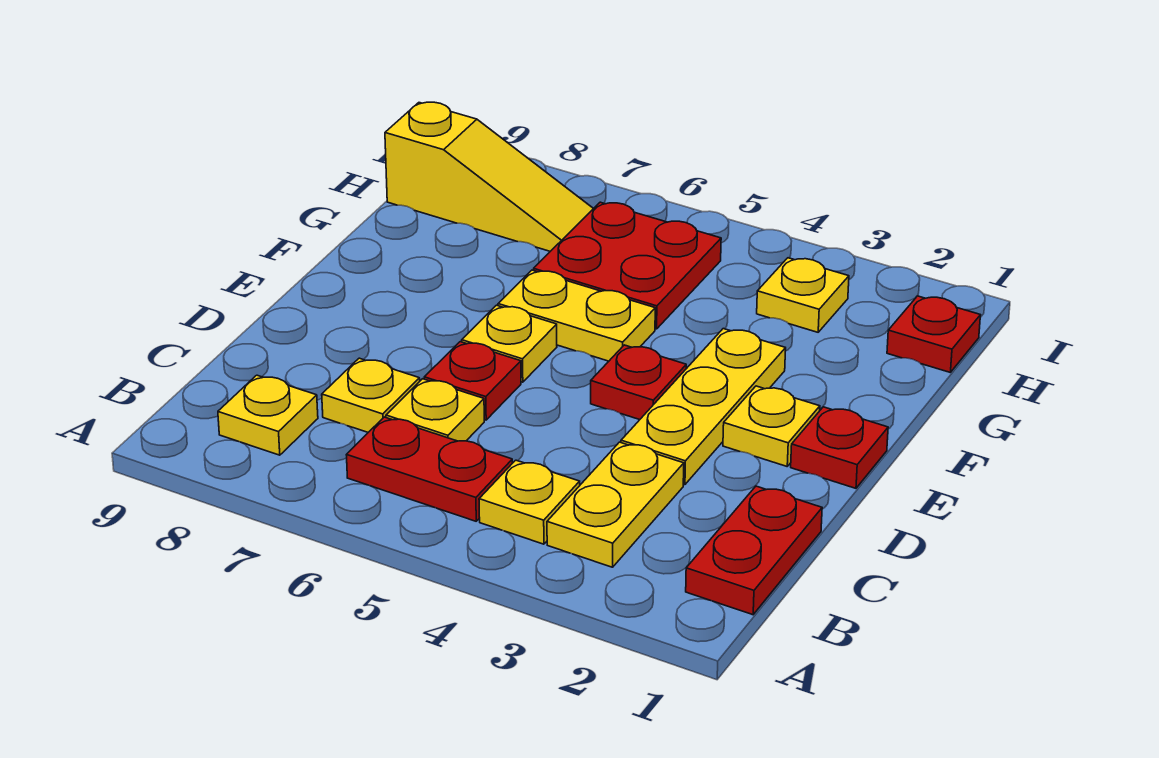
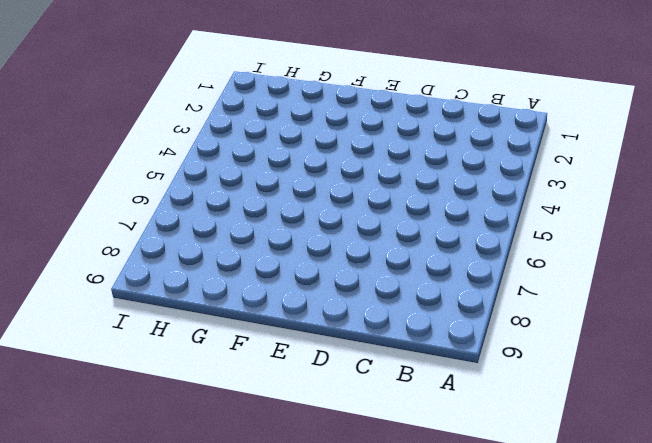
none -> red plate B1:C1 level 1
none -> yellow plate B3:C3 level 1
none -> yellow plate B4 level 1

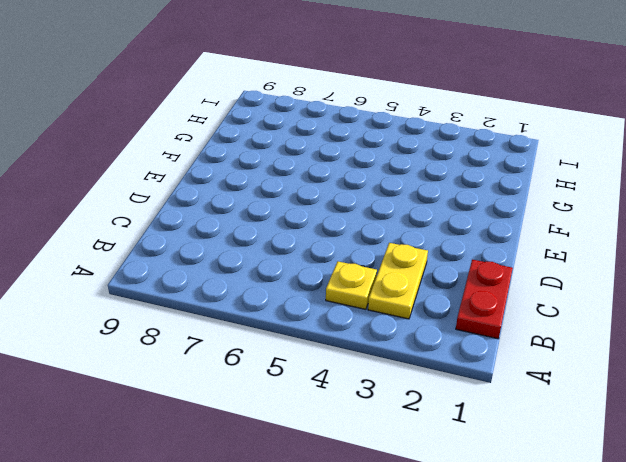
none -> red plate B5:B6 level 1
none -> yellow plate B8 level 1
none -> yellow plate C6 level 1

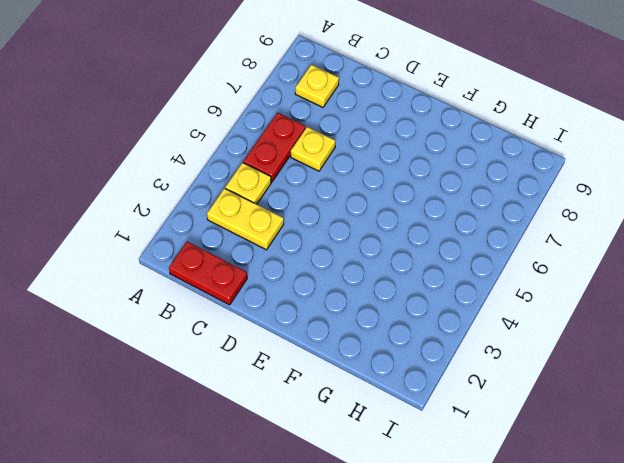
none -> yellow plate C7 level 1
none -> yellow plate D3:F3 level 1
none -> red plate D6 level 1

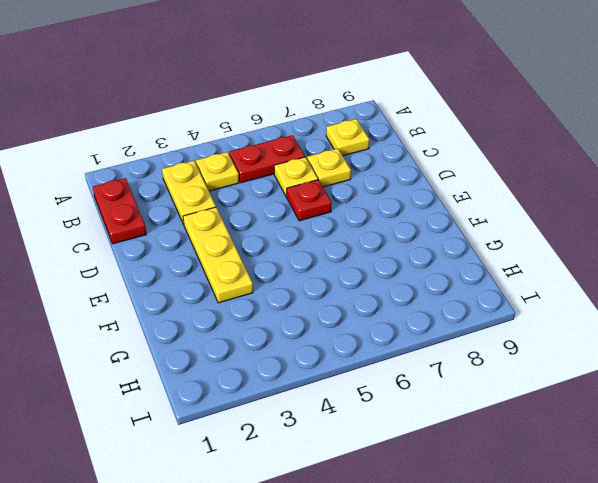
none -> red plate E1 level 1
none -> yellow plate E2 level 1
none -> red plate E4 level 1

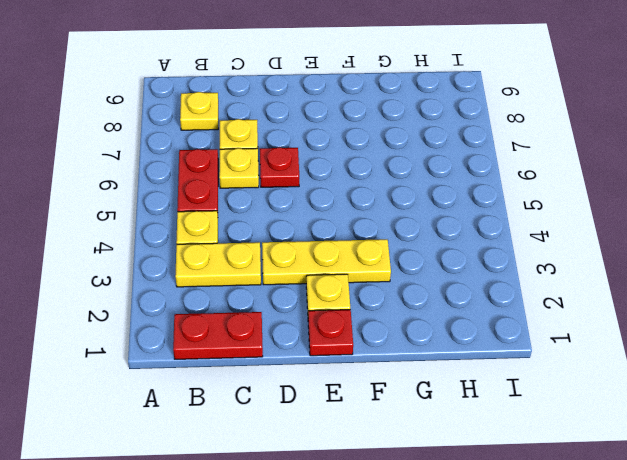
none -> red plate E4 level 1
none -> yellow plate E6 level 1
none -> yellow plate F5:F6 level 1

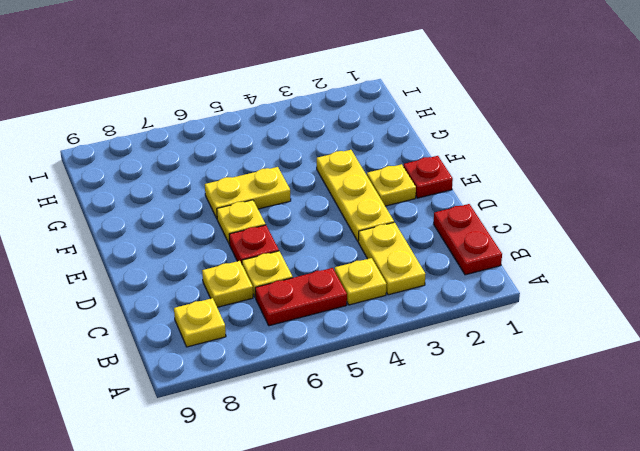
none -> red plate E4 level 1
none -> red plate G5:H6 level 1
none -> red plate H1 level 1

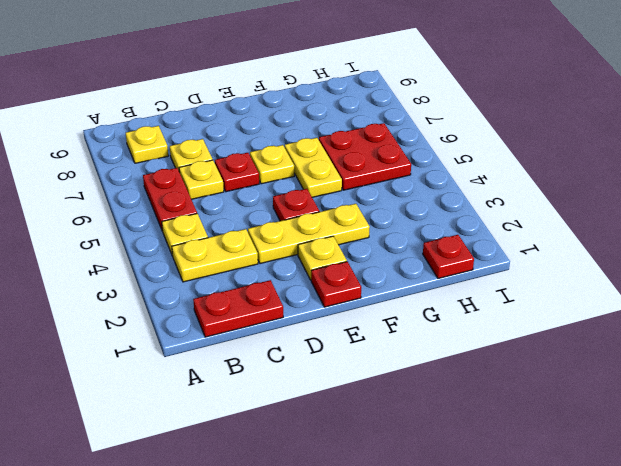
none -> yellow plate H3 level 1
none -> yellow slope H7:H9 level 1 top 9

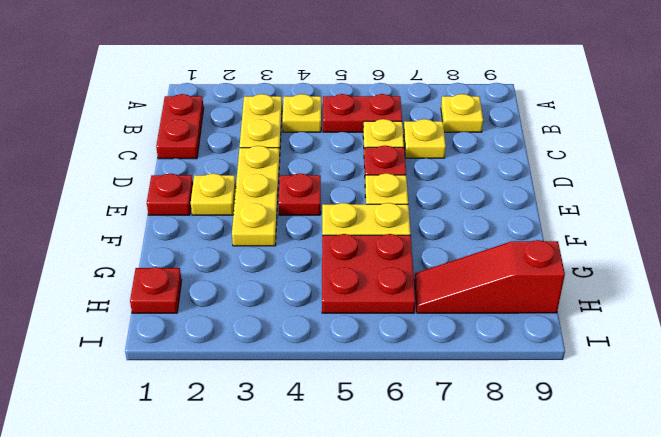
red slope H7:H9 level 1 top 9 -> yellow slope H7:H9 level 1 top 9
none -> yellow plate H3 level 1

